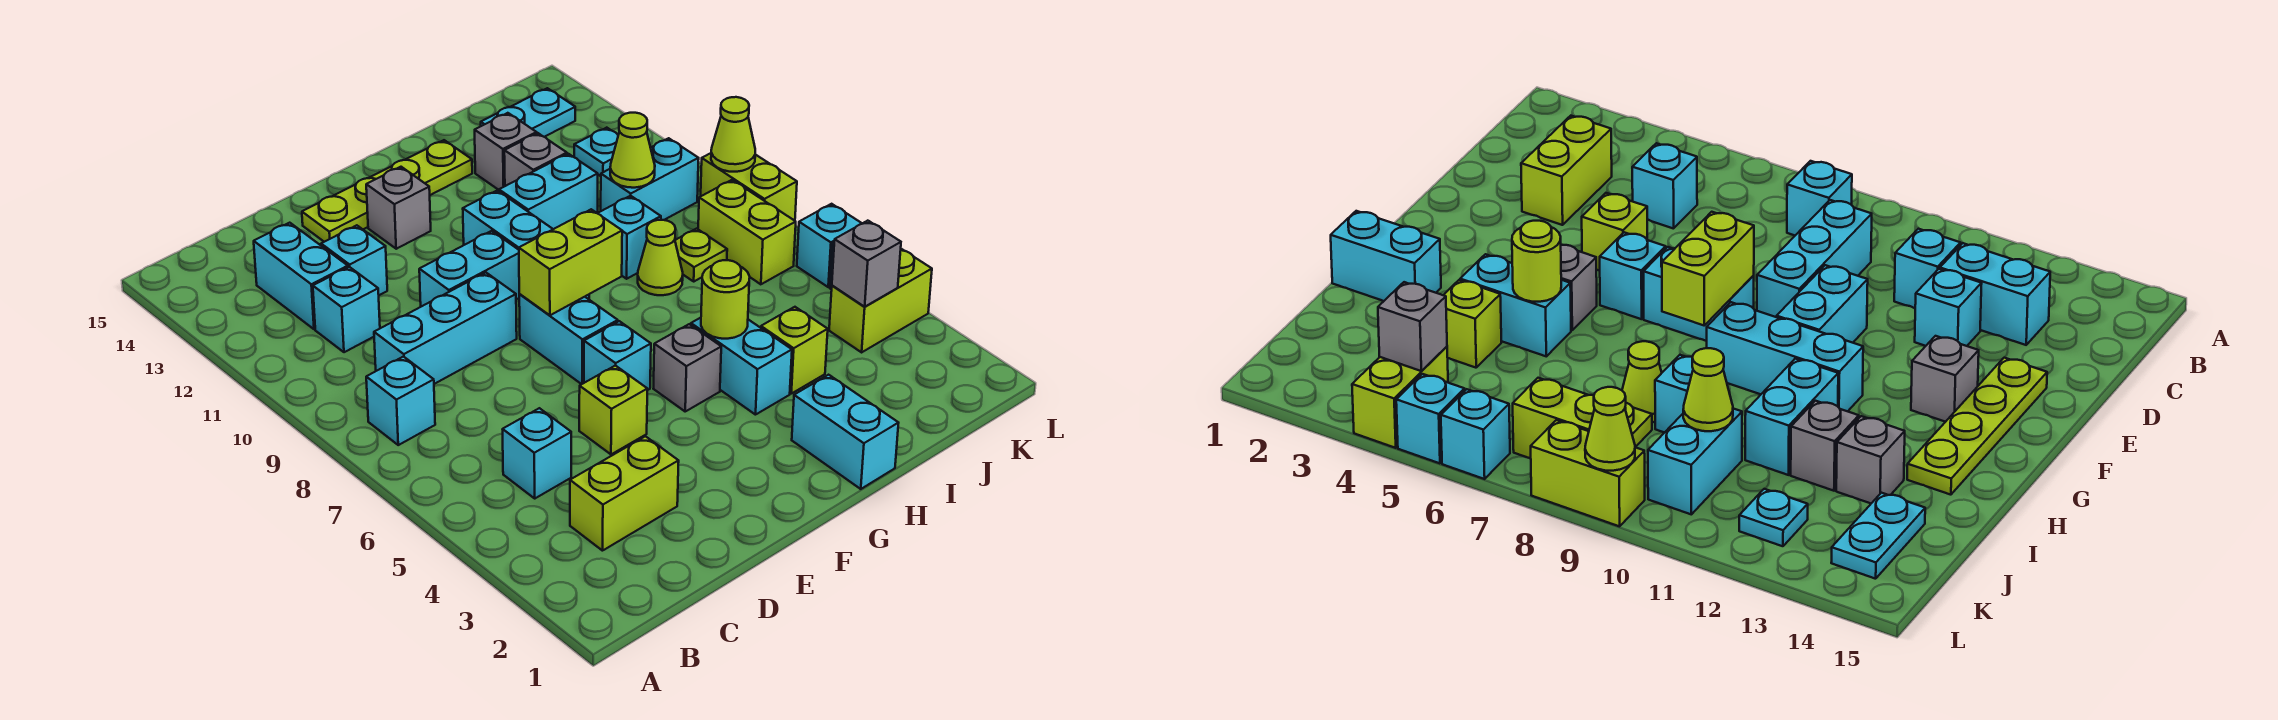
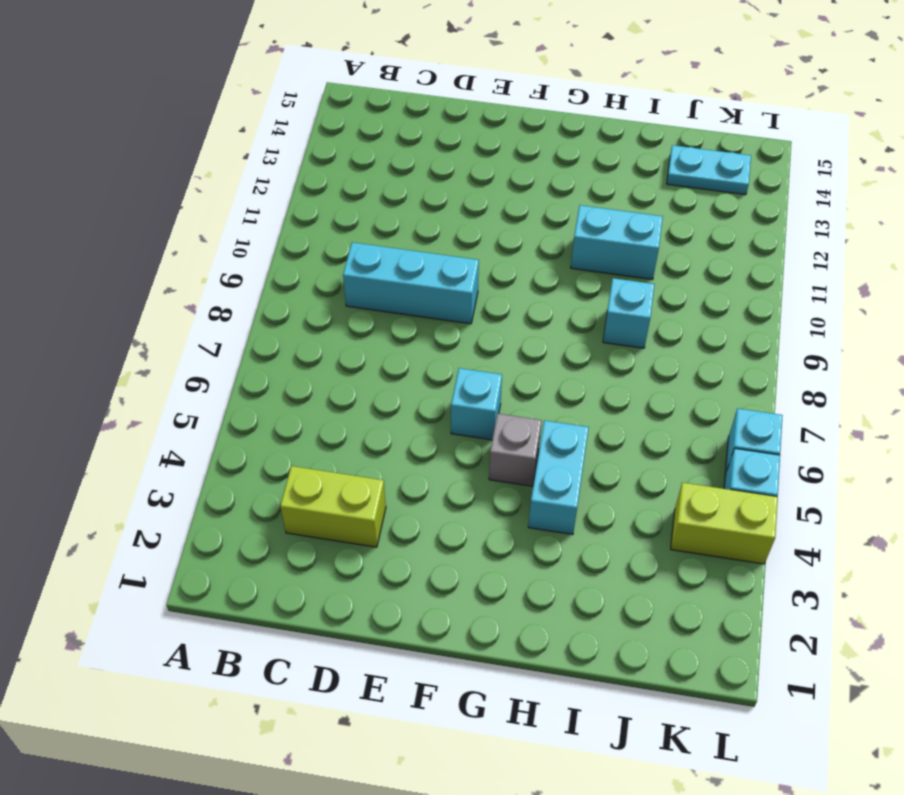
none -> cyan brick B8 level 1
none -> cyan brick C5 level 1
none -> cyan brick C11 level 1
none -> cyan brick C12:C13 level 1

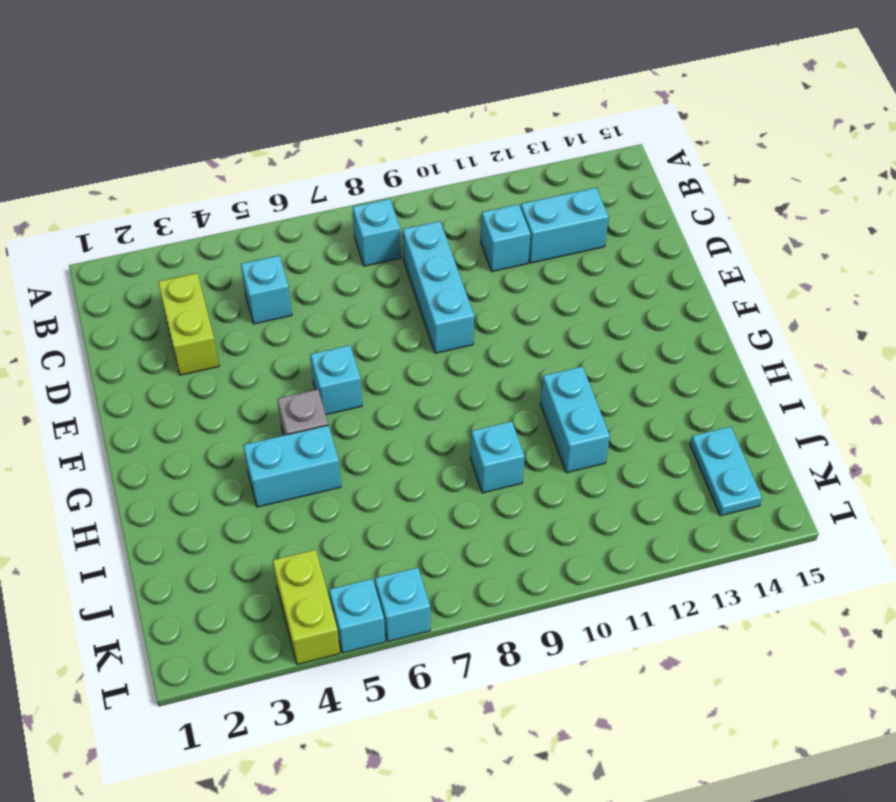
none -> cyan brick D12 level 1
none -> lime brick E5 level 1
none -> cyan brick E10:F10 level 1
none -> lime plate E14:H14 level 1

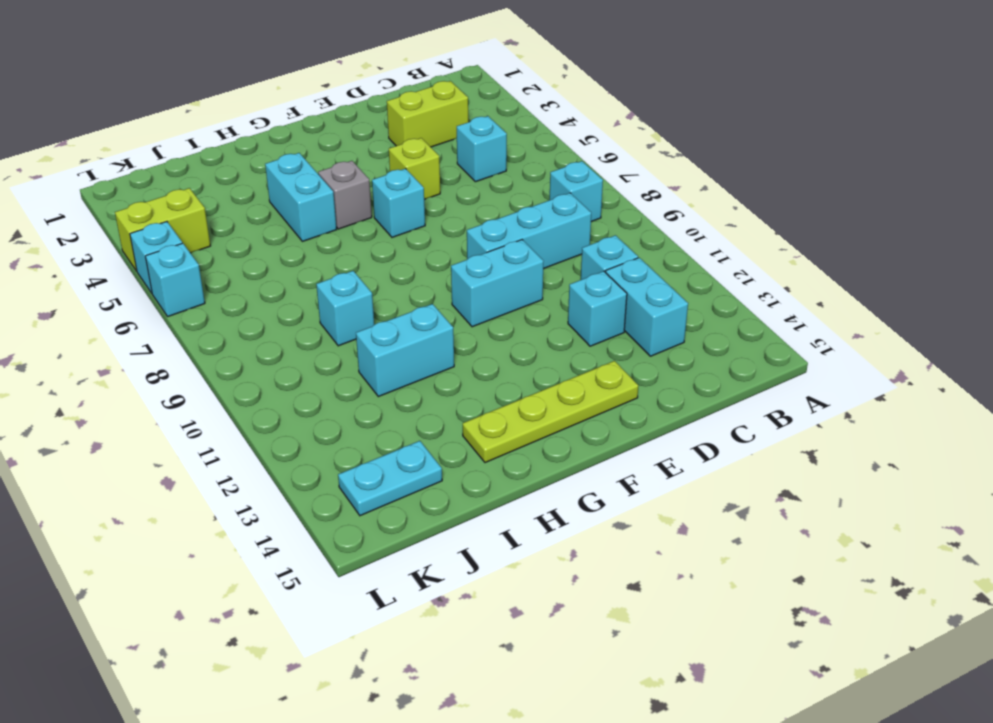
none -> cyan brick F7:F8 level 1
none -> grey brick F13 level 1
none -> cyan brick G9:G11 level 1
none -> cyan brick H1:H2 level 1

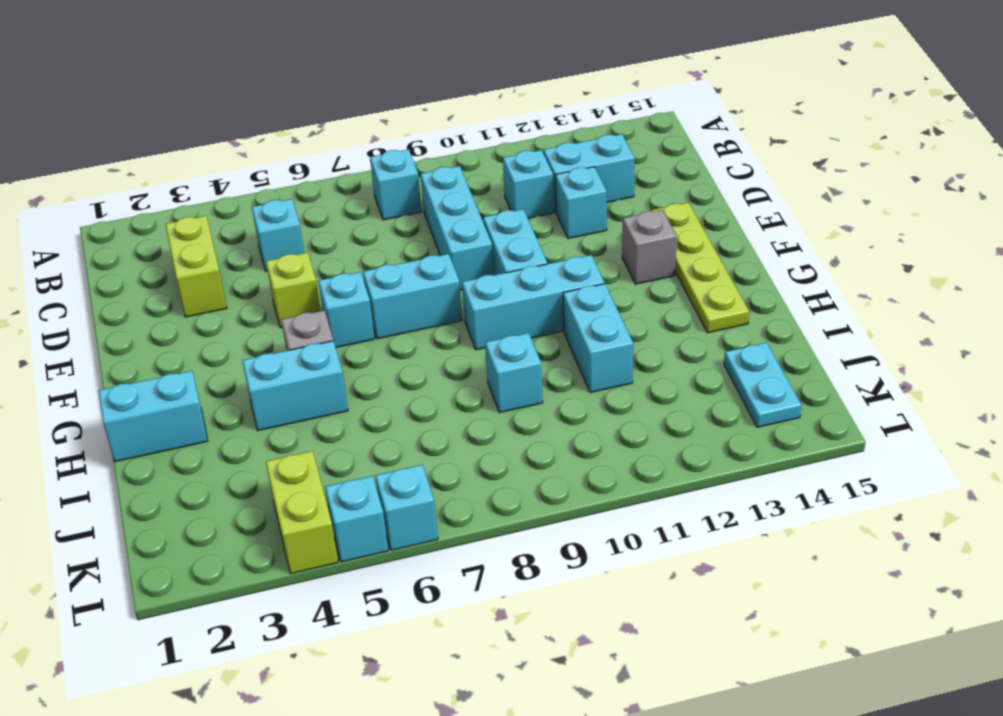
none -> lime brick I4 level 1
none -> lime cone I8 level 1
none -> grey brick I12 level 1
none -> grey brick I13 level 1

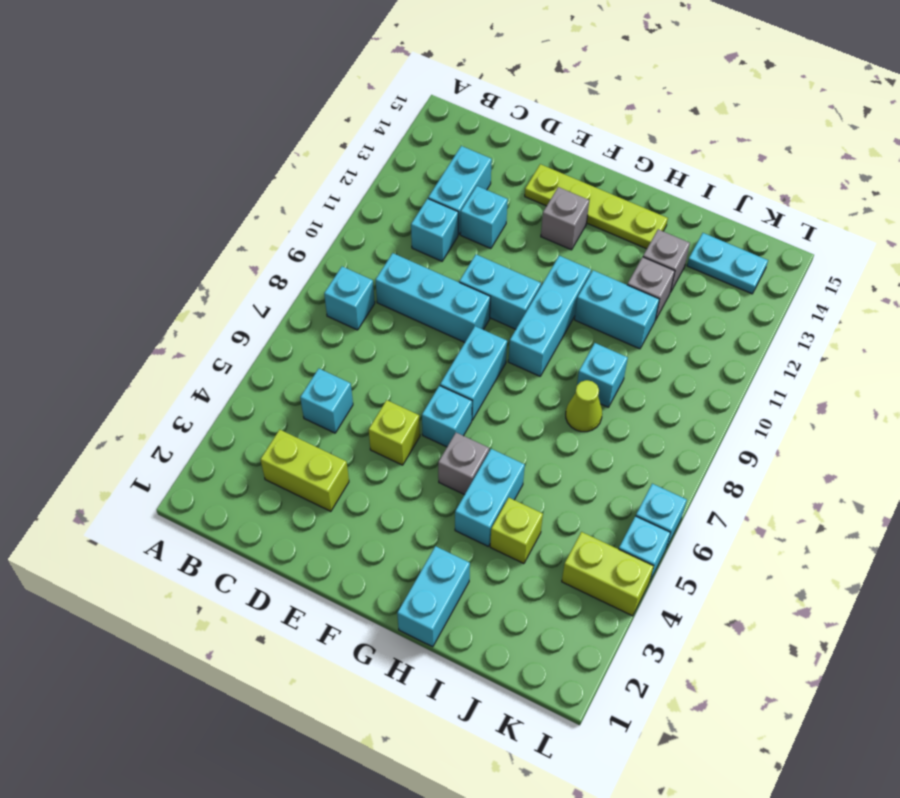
none -> lime plate J8 level 1
none -> cyan brick J10:K10 level 1
none -> lime brick K7:K8 level 1
none -> cyan plate K12 level 1

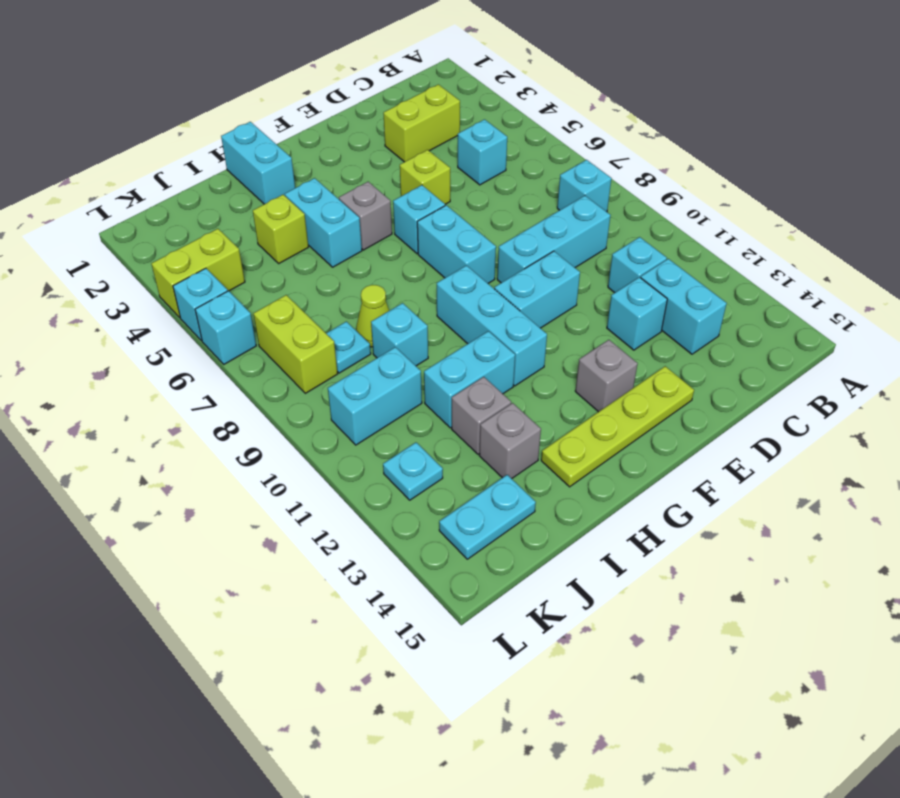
cyan plate J8 level 1 -> lime plate J8 level 1
none -> lime brick L8:L9 level 1
none -> lime brick F8:G8 level 2
none -> lime round brick H5 level 2
none -> lime cone J10 level 2

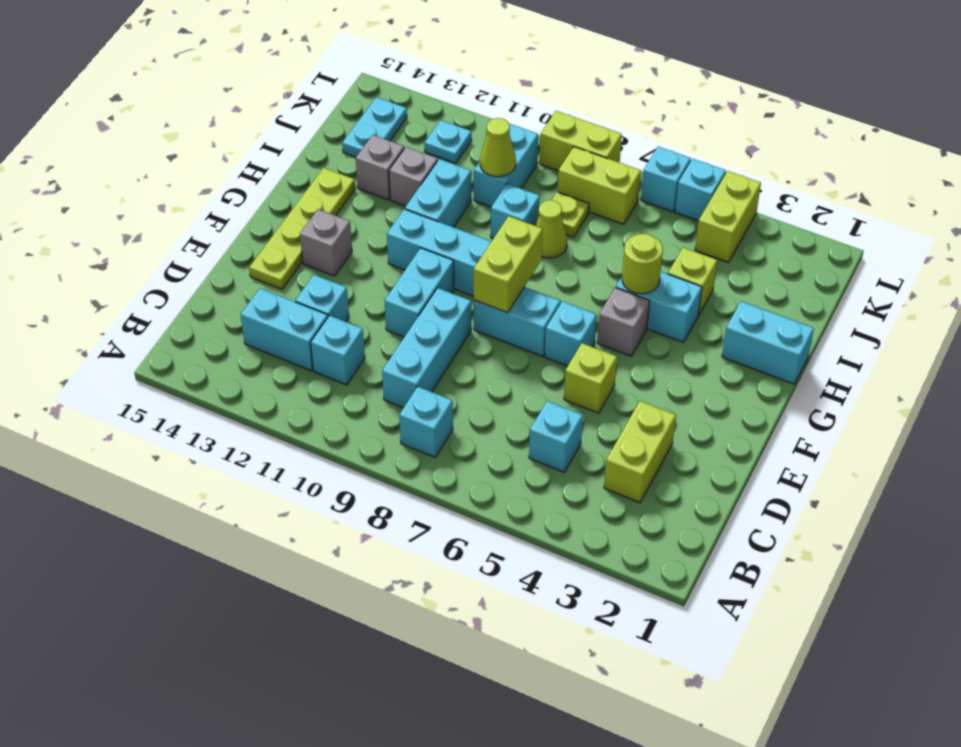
none -> grey brick K4 level 2
none -> lime cone L9 level 2

